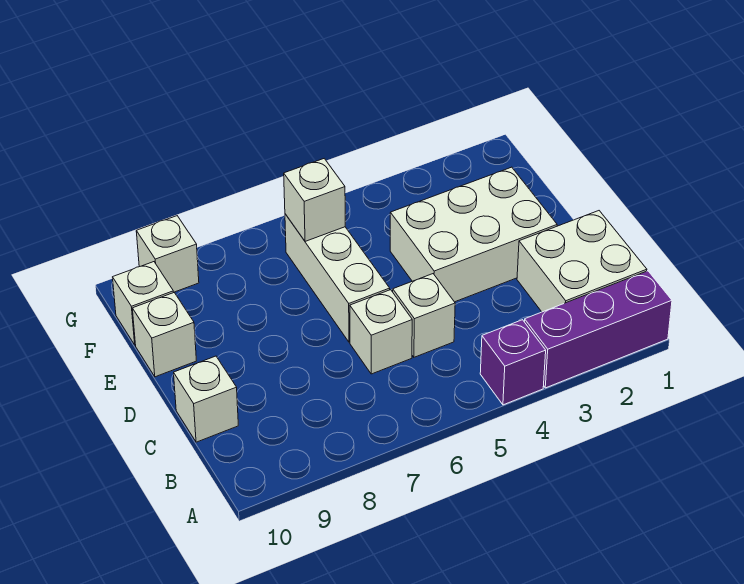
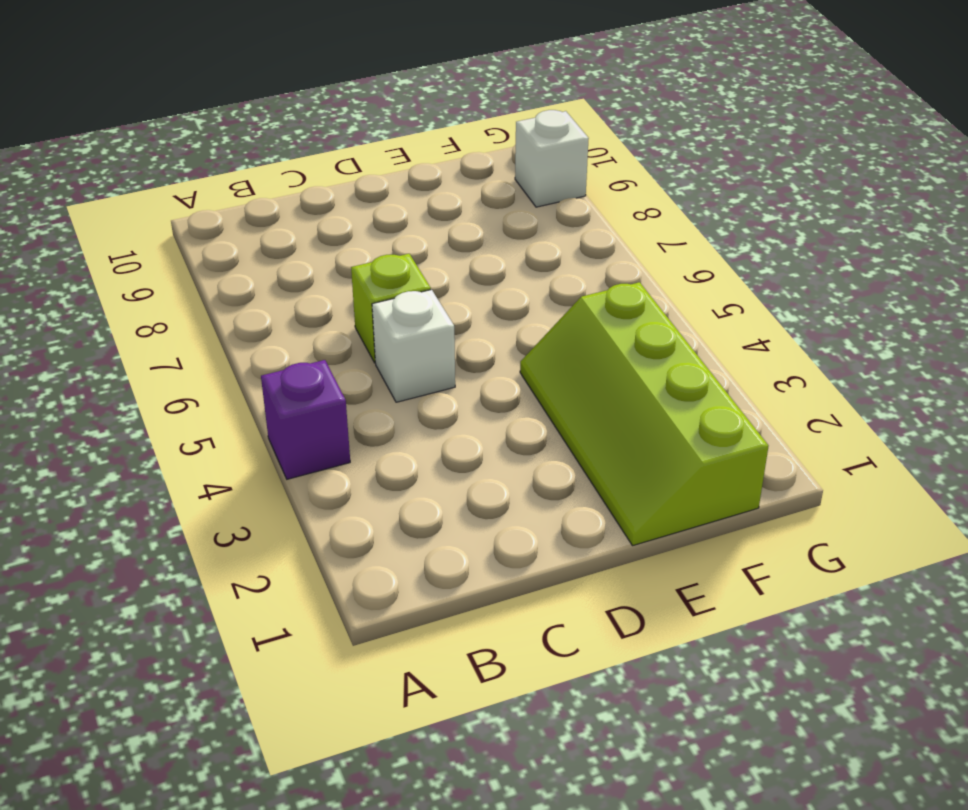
lime brick C6 level 1 -> white brick C6 level 1
lime slope E1:F4 level 1 top F -> white brick D2:E4 level 1
none -> purple brick A1:A3 level 1
none -> white brick B1:C2 level 1
none -> white brick C10 level 1

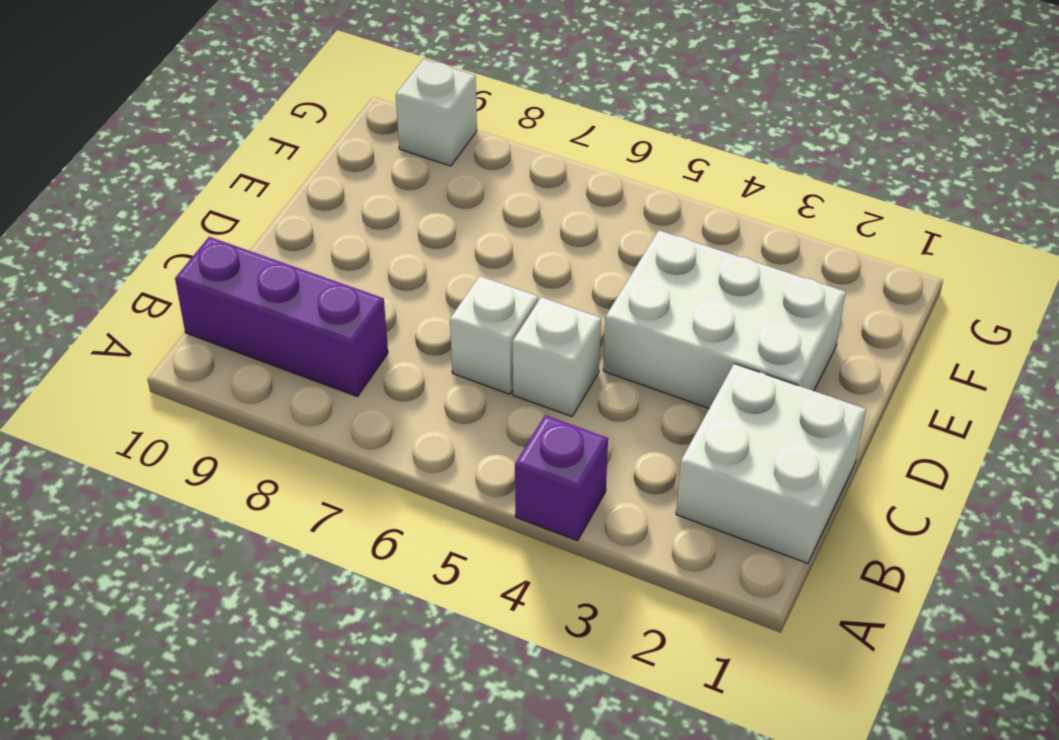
purple brick B8:B10 level 1 -> purple brick A1:A3 level 1
none -> white brick C10 level 1
none -> white brick D6:F6 level 1
none -> white brick E10 level 1

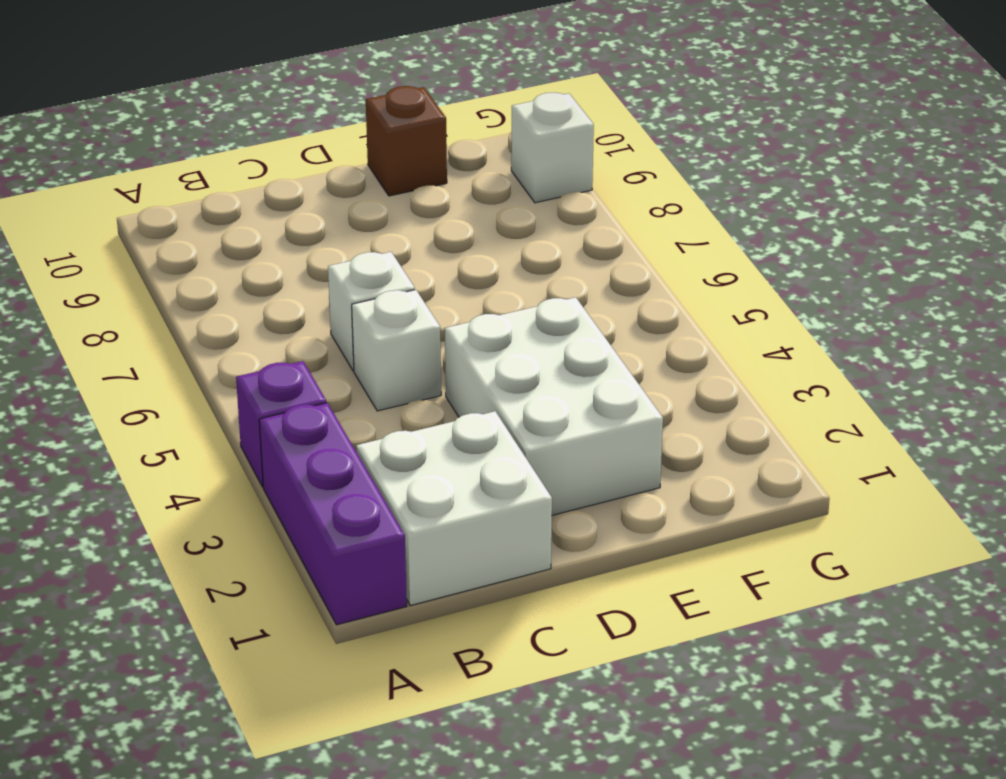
brown brick E10 level 1 -> white brick E10 level 1
none -> white brick C10 level 1
none -> white brick D6:F6 level 1
none -> white brick F10 level 1

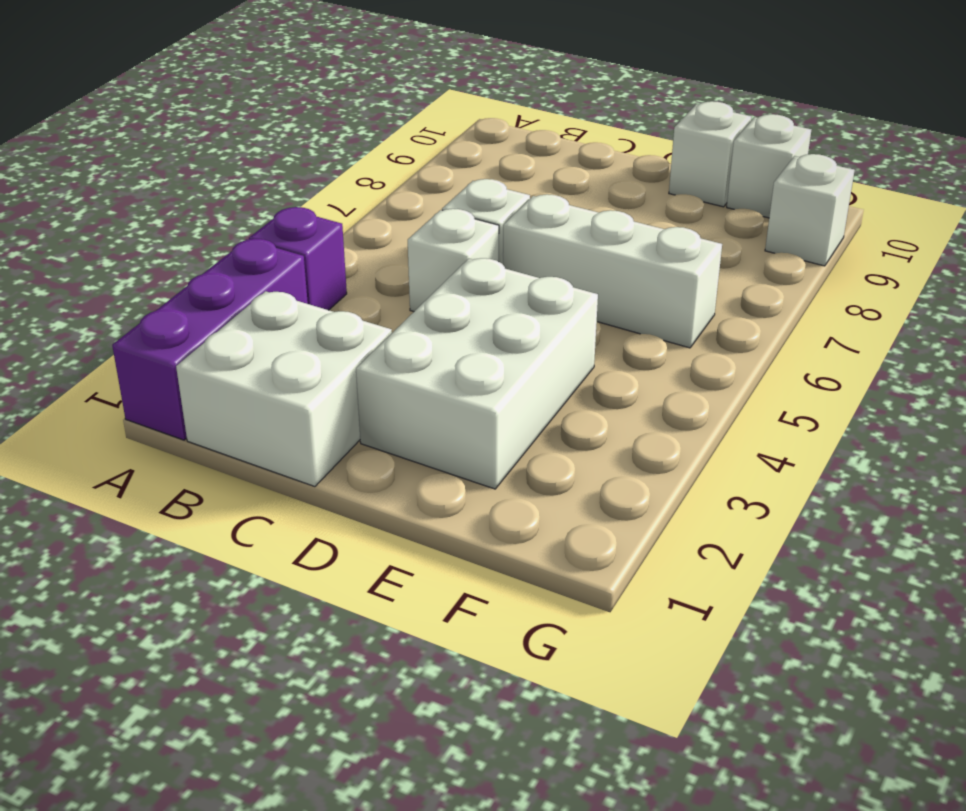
none -> white brick C10 level 1
none -> white brick F6 level 2

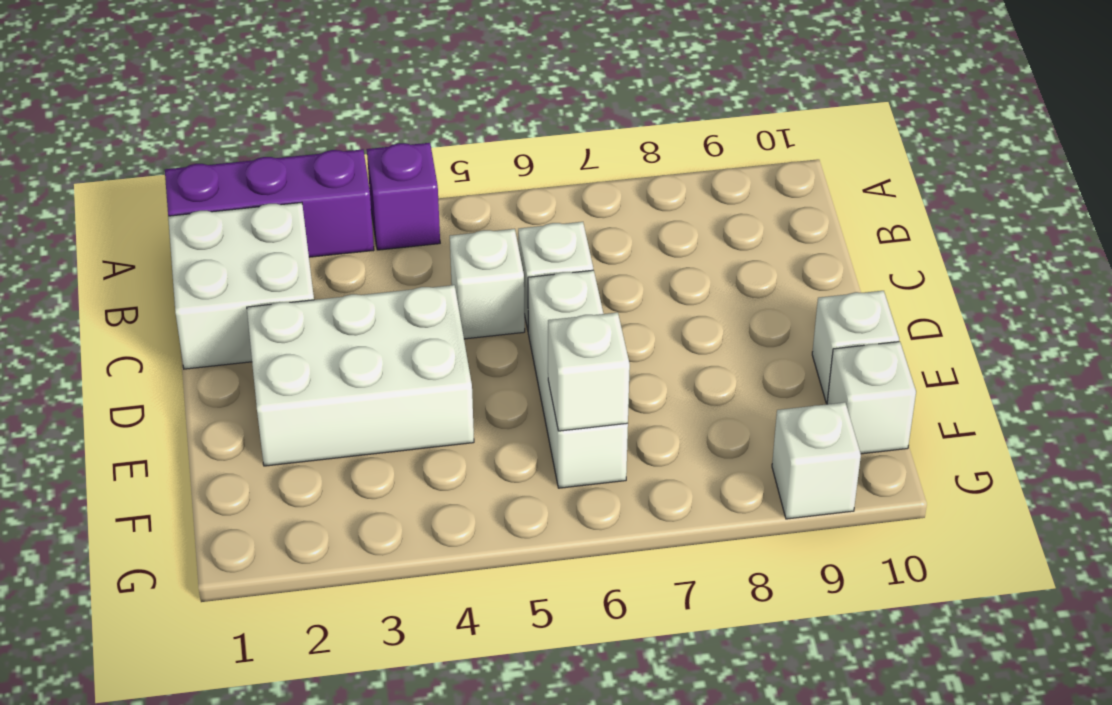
none -> white brick C10 level 1

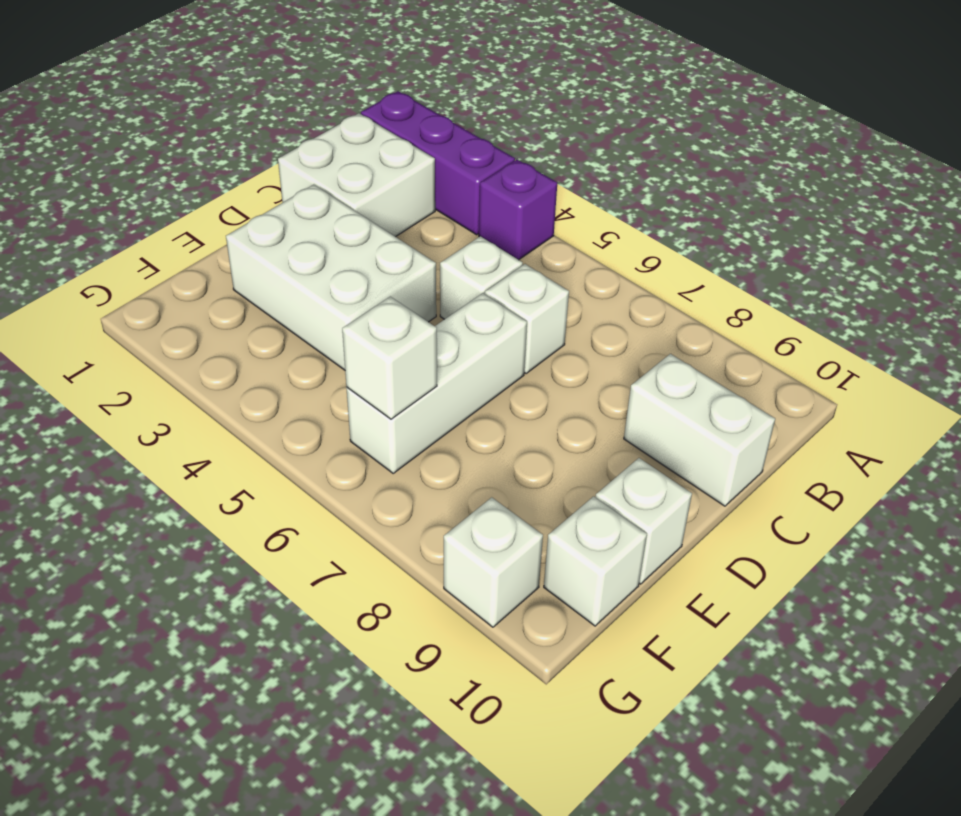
white brick C9:C10 level 1 -> white brick C10 level 1

